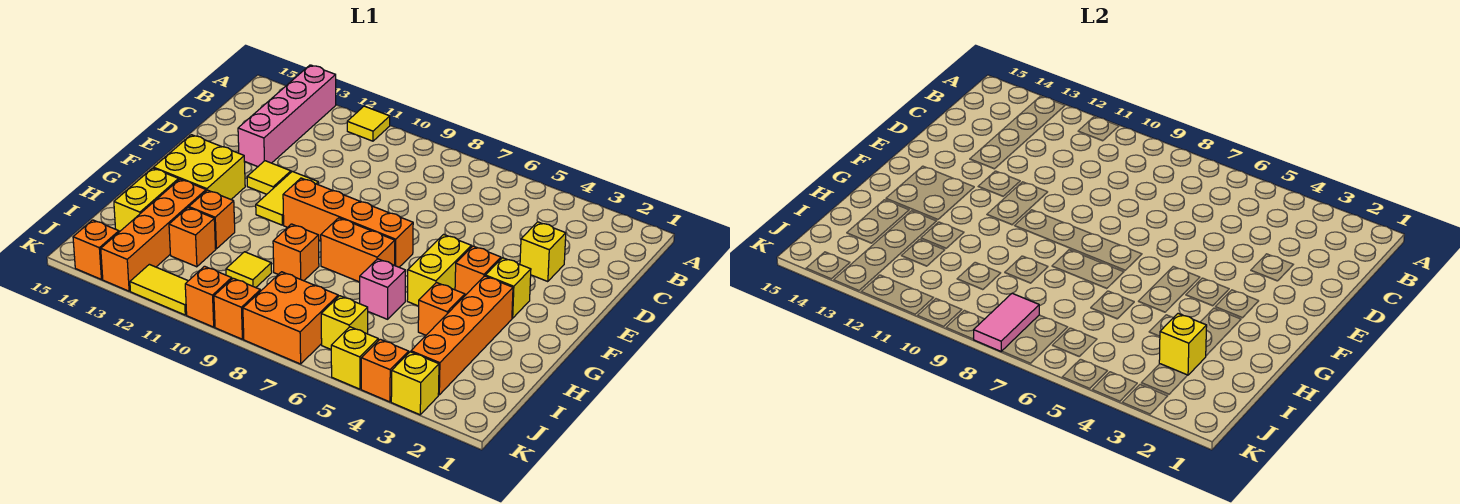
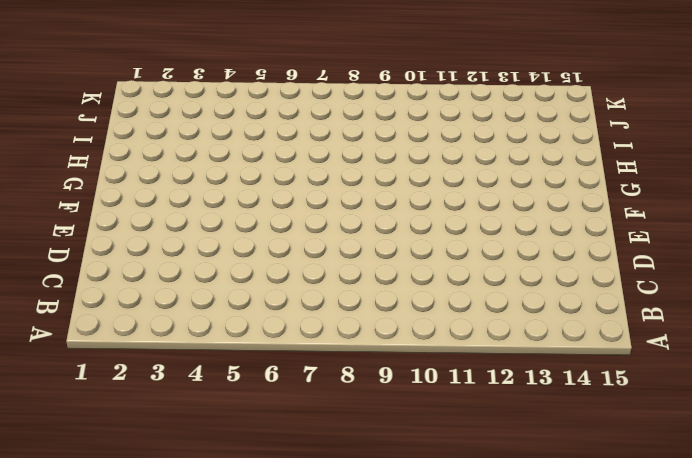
none -> yellow tile A11 level 1
none -> pink brick A13:D13 level 1
none -> yellow brick D3 level 1
none -> yellow tile E11:F11 level 1

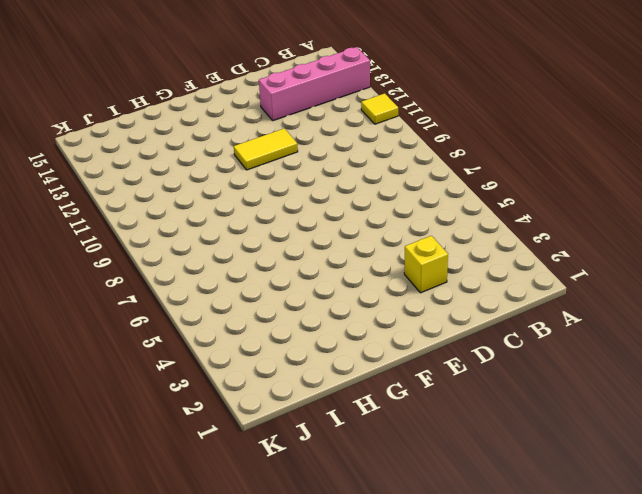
none -> yellow tile E12 level 1
none -> yellow brick F3 level 1
none -> orange brick F4 level 1
none -> yellow brick F5:G5 level 1

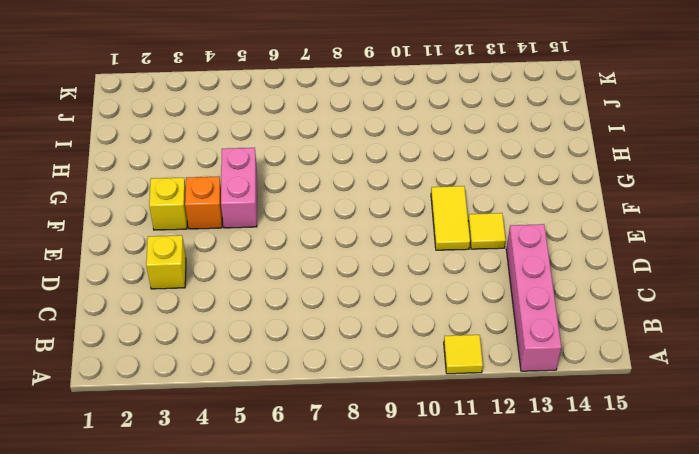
pink brick F5:G5 level 1 -> yellow brick F5:G5 level 1
none -> orange brick F7:F10 level 1
none -> yellow brick F13:G14 level 1
none -> orange brick G3:J3 level 1
none -> orange brick G7:G8 level 1

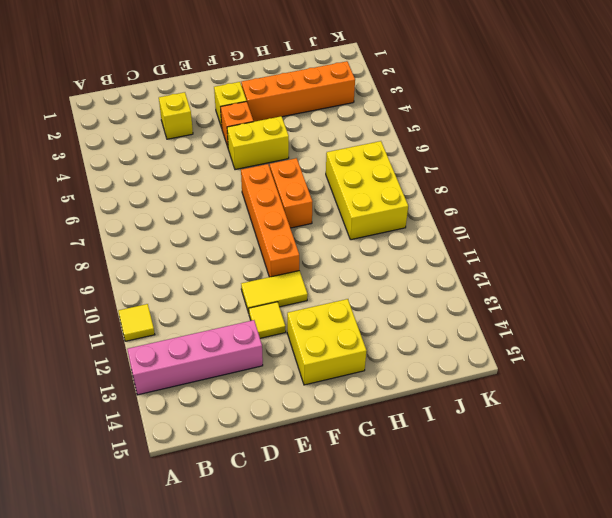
yellow brick I7:J9 level 1 -> orange brick J7:K8 level 1
none -> orange brick H4 level 1
none -> pink brick H6 level 1
none -> orange brick H9 level 1
none -> orange brick H12 level 1

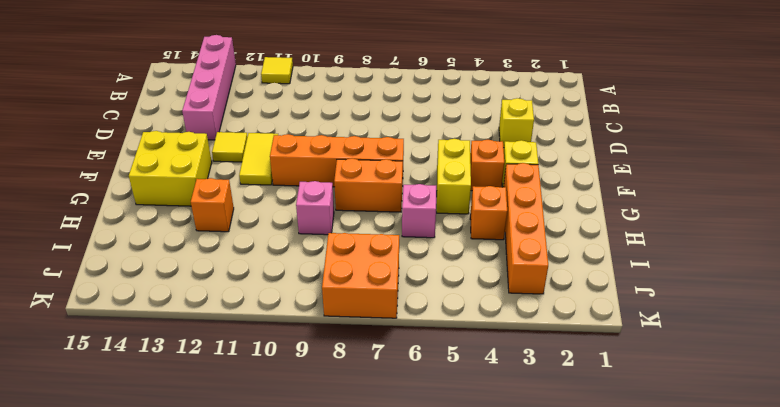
pink brick H9 level 1 -> orange brick H9 level 1
none -> orange brick H13:K13 level 1
none -> yellow brick H14:I14 level 1
none -> yellow tile I10 level 1
none -> orange brick I12 level 1

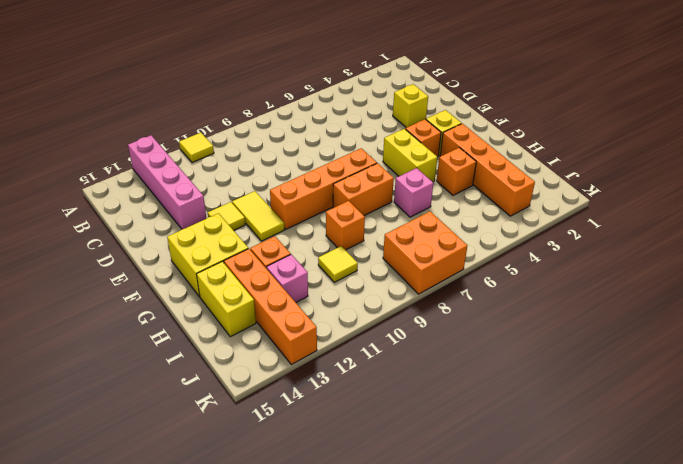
pink brick I12 level 1 -> orange brick I12 level 1
none -> yellow brick J6 level 1
none -> yellow brick K3 level 1
none -> orange brick K4 level 1
none -> yellow brick K5 level 1

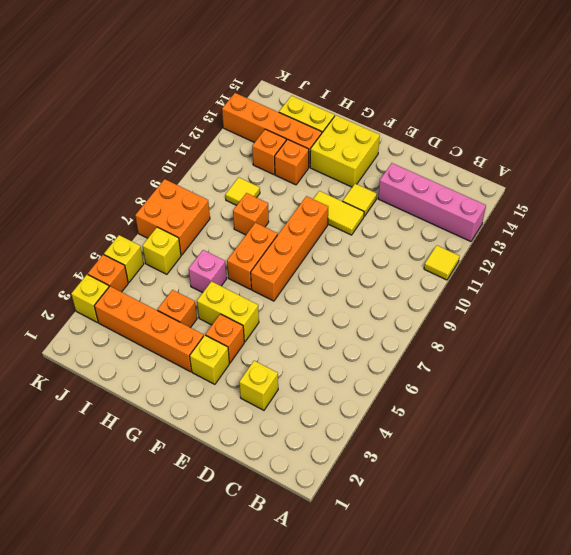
none -> orange brick K9 level 1
none -> orange brick K10 level 1
none -> yellow tile K11:K12 level 1
none -> orange brick K14 level 1

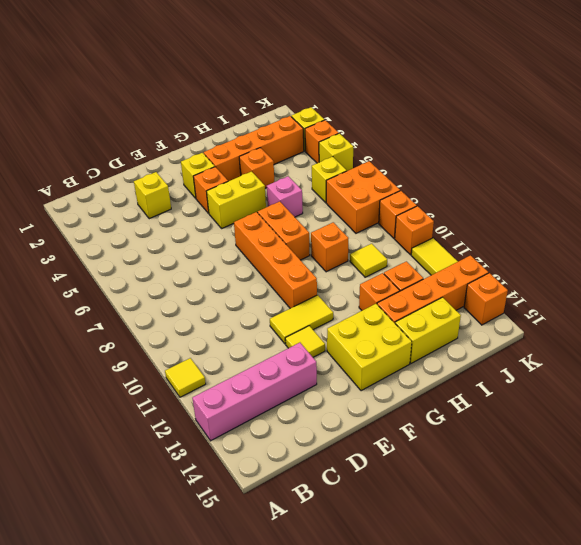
none -> yellow brick I3 level 2
none -> pink tile J8:K8 level 2

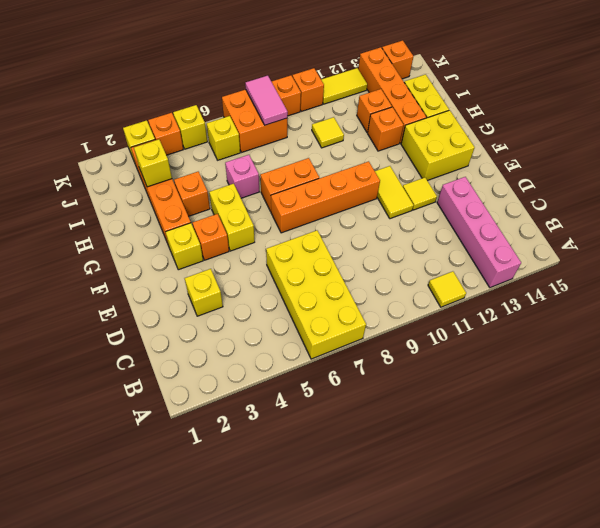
yellow brick A6:D7 level 1 -> none
none -> orange brick H9 level 1

